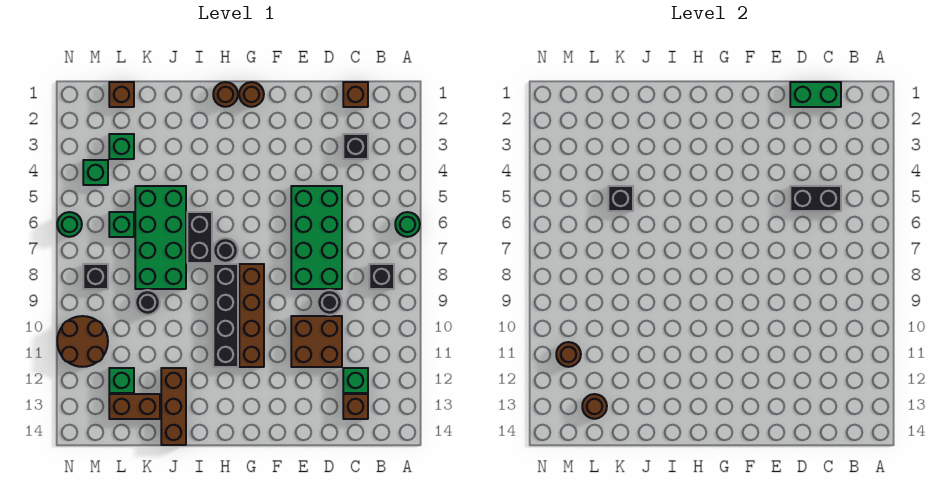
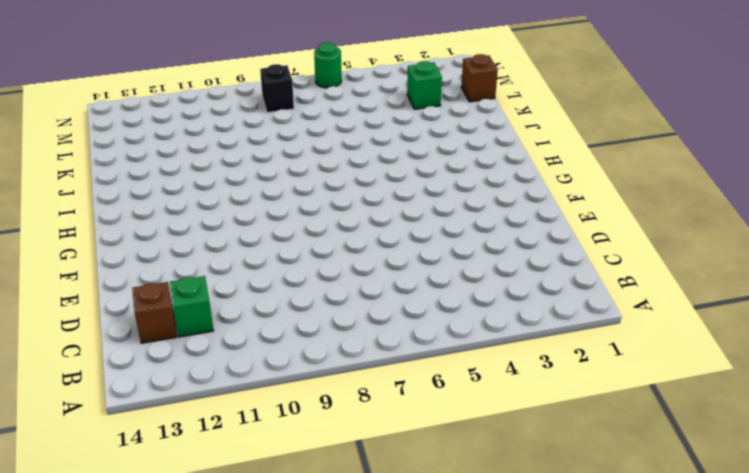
none -> green round brick A6 level 1
none -> black brick B8 level 1
none -> brown brick C1 level 1
none -> black brick C3 level 1

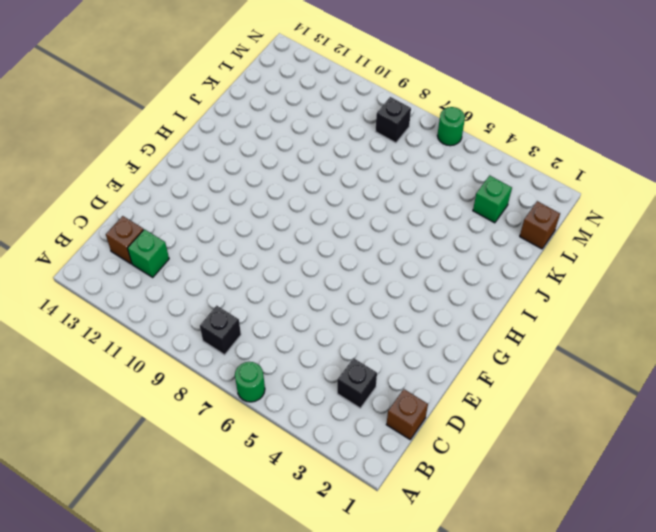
none -> green brick D5:E8 level 1
none -> black round brick D9 level 1
none -> brown brick D10:E11 level 1
none -> brown round brick G1 level 1

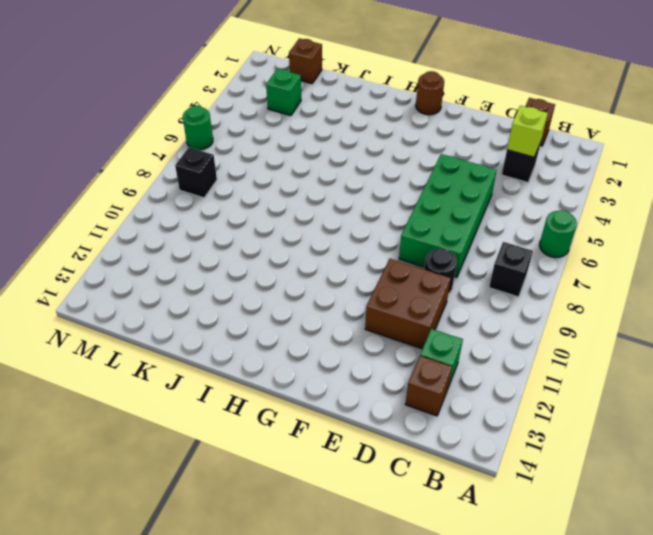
lime brick C3 level 2 -> none
none -> brown brick G8:G11 level 1
none -> brown round brick H1 level 1
none -> black round brick H7 level 1
none -> black brick H8:H11 level 1

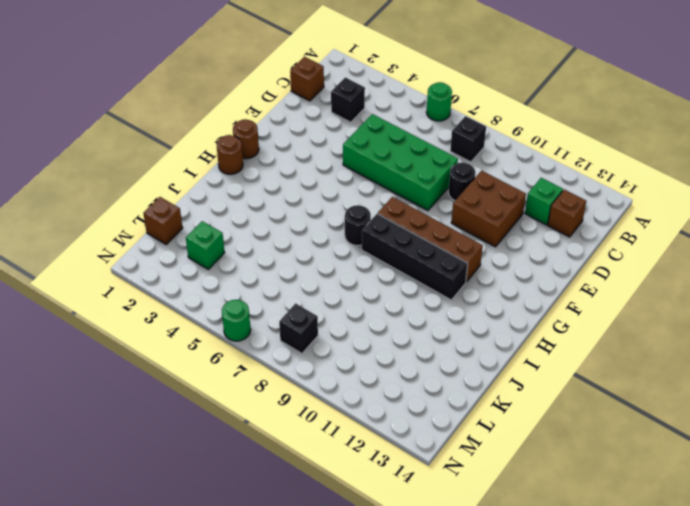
none -> black brick I6:I7 level 1
none -> green brick J5:K8 level 1
none -> brown brick J12:J14 level 1
none -> black round brick K9 level 1

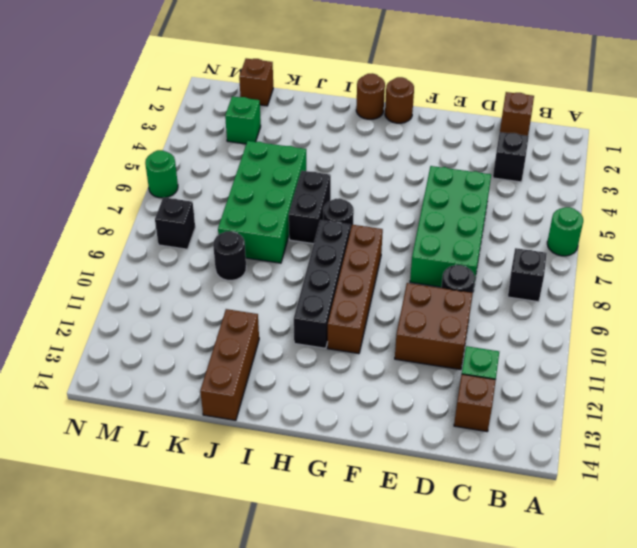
none -> brown brick K13:L13 level 1
none -> green brick L6 level 1
none -> green brick L12 level 1
none -> green brick M4 level 1

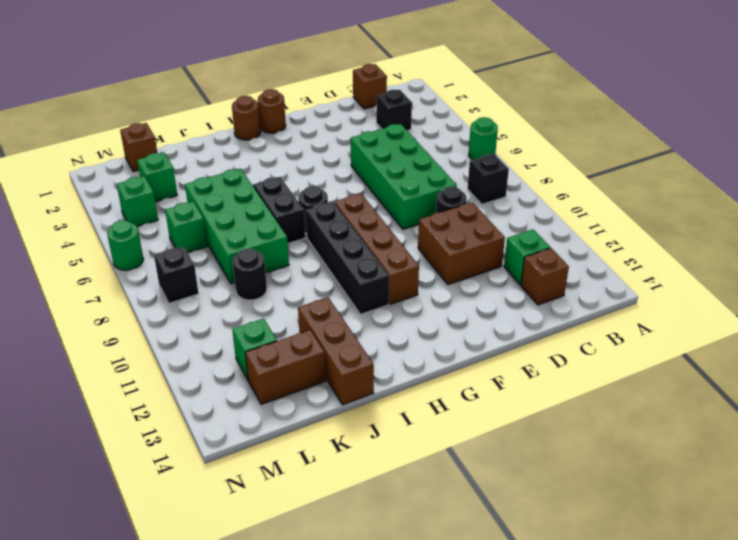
none -> brown round brick M10:N11 level 1
none -> green brick C1:D1 level 2
none -> black brick C5:D5 level 2
none -> black brick K5 level 2

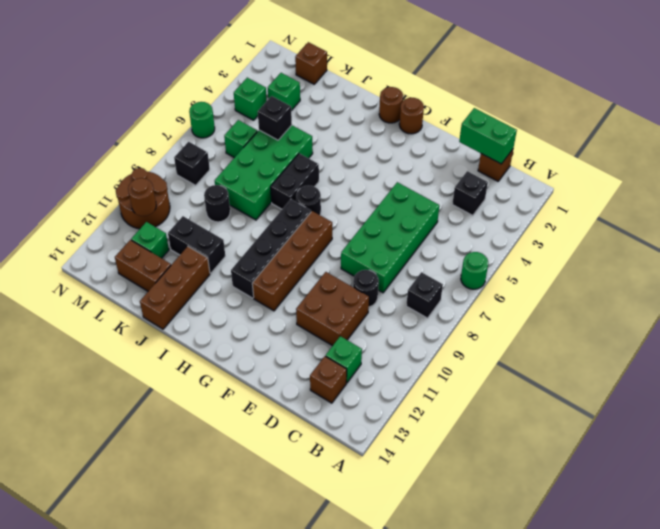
black brick J11:K11 level 1 -> black brick C5:D5 level 2
none -> brown round brick L13 level 2

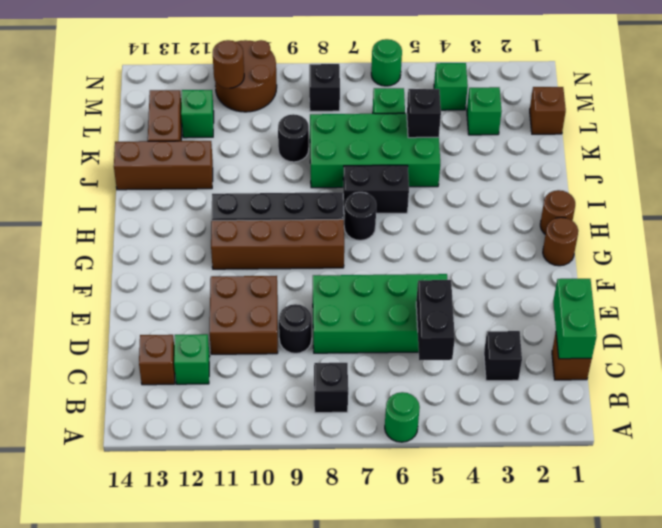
none -> brown round brick L13 level 2

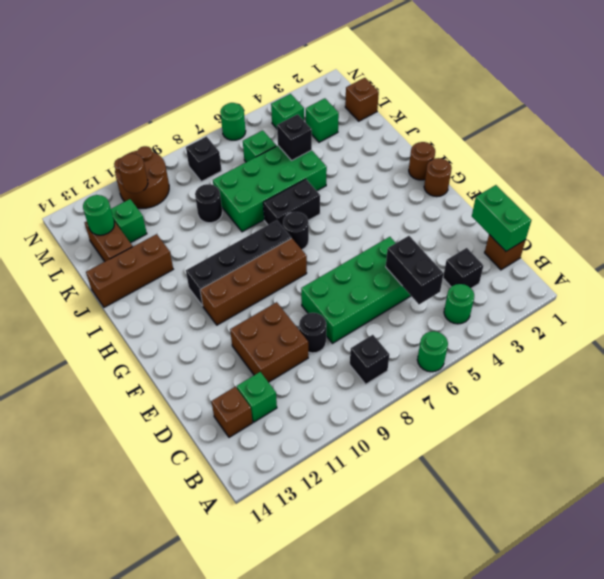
green round brick B4 level 1 -> none
green round brick L13 level 2 -> brown round brick L13 level 2

